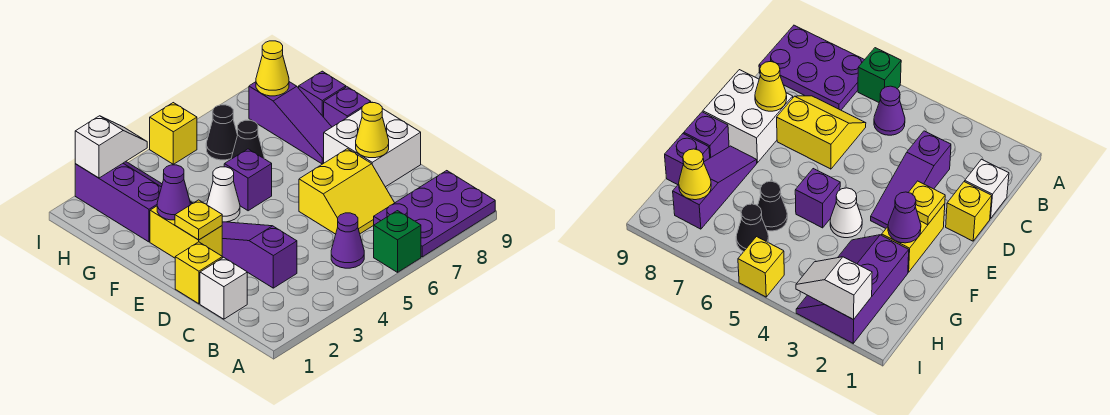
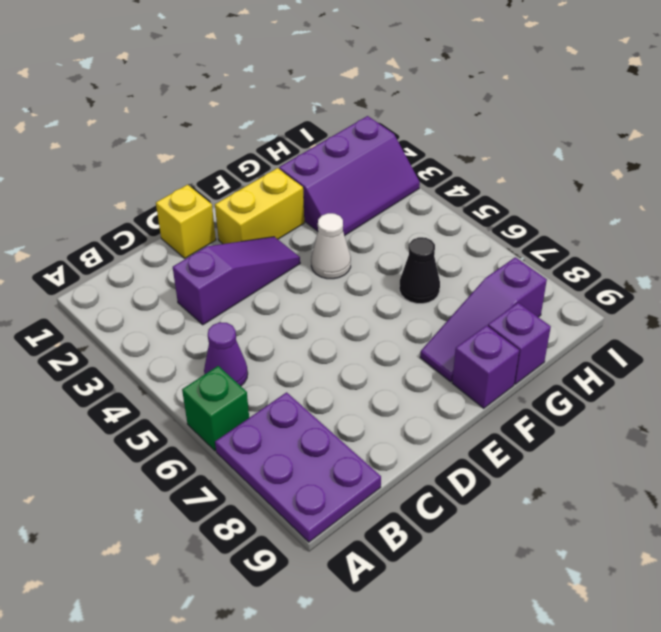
none -> white brick C1 level 1
none -> yellow slope C6:D7 level 1 top D
none -> white brick D8:E9 level 1

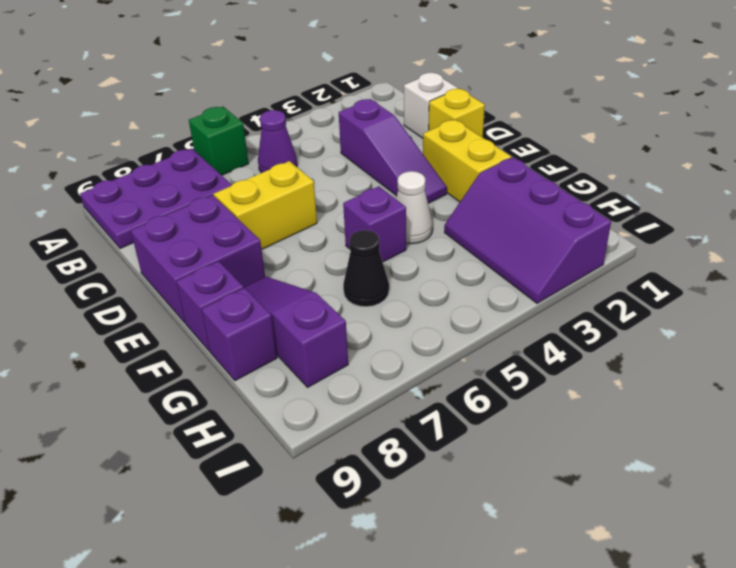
purple brick D8:E9 level 1 -> white brick D8:E9 level 1
none -> black cone H6 level 1
none -> yellow brick I5 level 1
none -> yellow cone D8 level 2

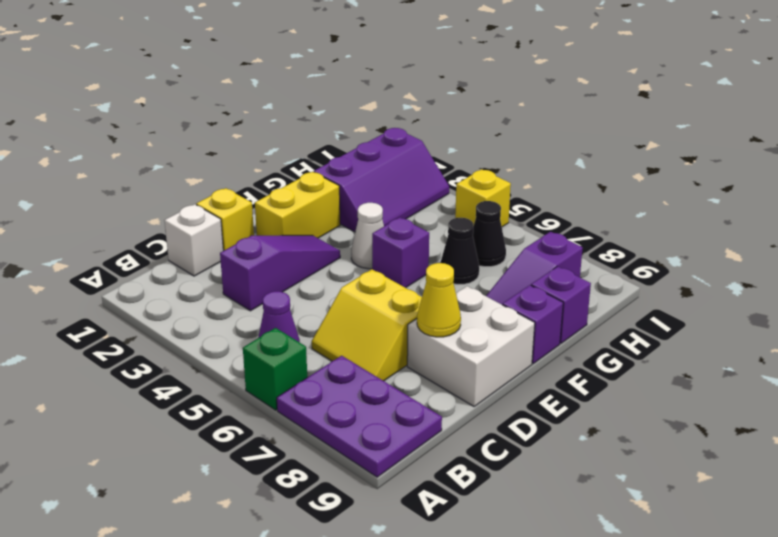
none -> yellow plate E2 level 2
none -> purple cone F2 level 2
none -> yellow cone H8 level 2

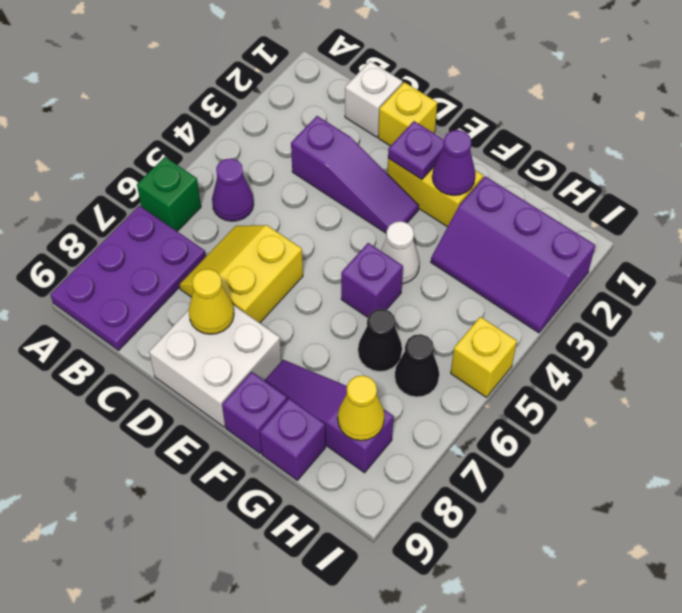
purple plate E2 level 2 -> yellow plate E2 level 2
none -> white slope I2:I3 level 2 top 2

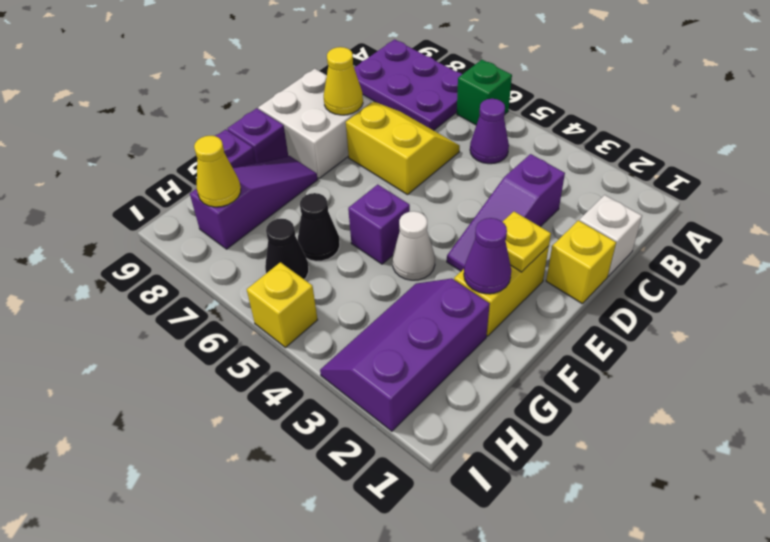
none -> white slope I2:I3 level 2 top 2

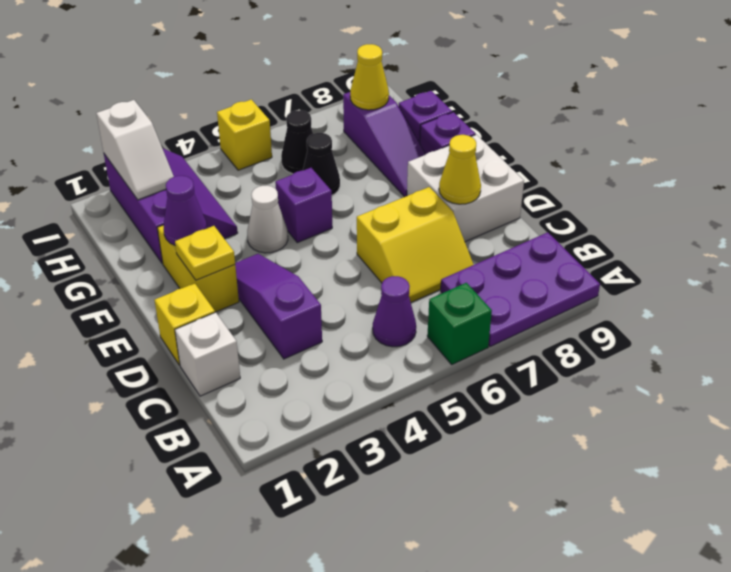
white slope H2:I2 level 2 top I -> white slope I2:I3 level 2 top 2

